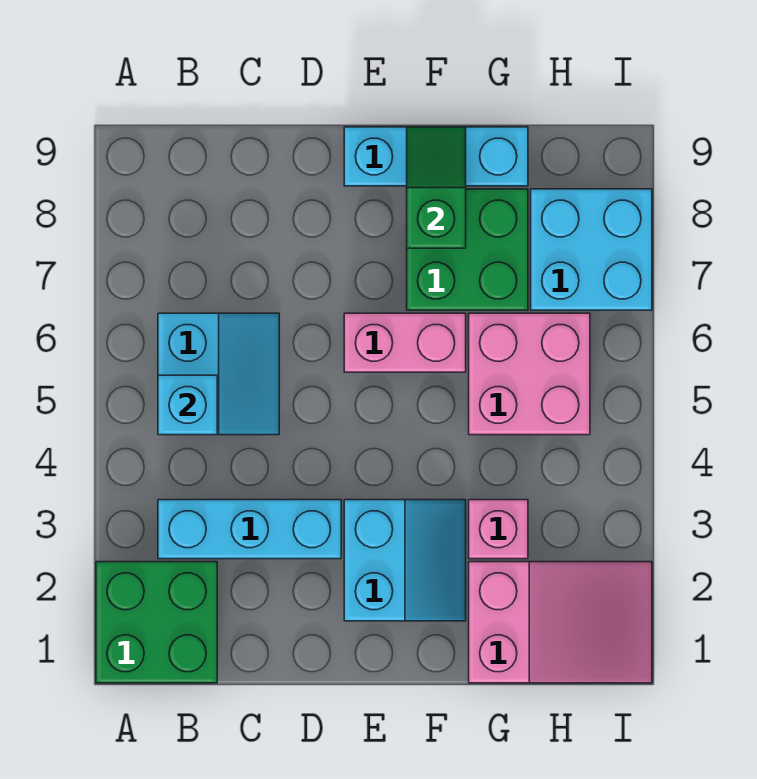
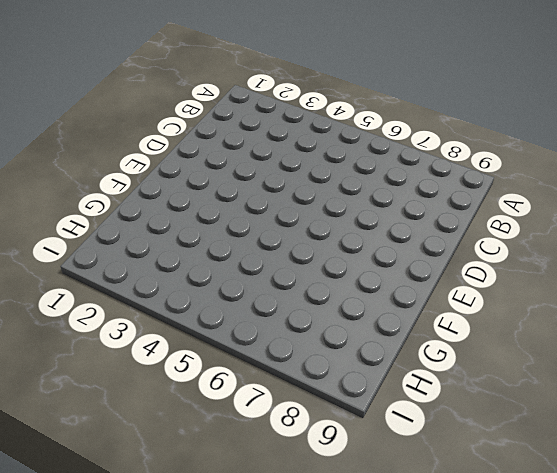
none -> green brick A1:B2 level 1
none -> cyan brick B3:D3 level 1
none -> cyan slope B5:C6 level 1 top B

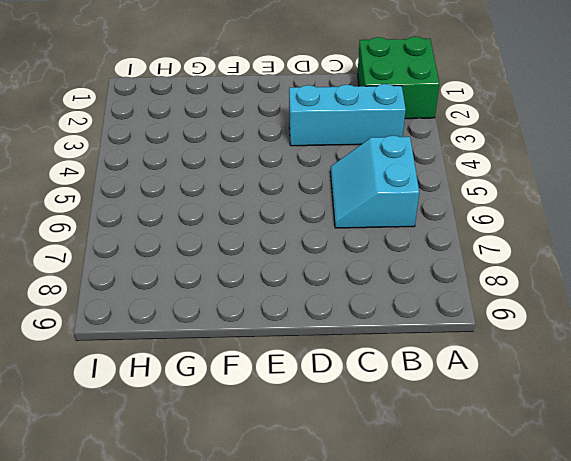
none -> cyan slope E2:F3 level 1 top E
none -> pink brick E6:F6 level 1
none -> cyan brick E9:G9 level 1

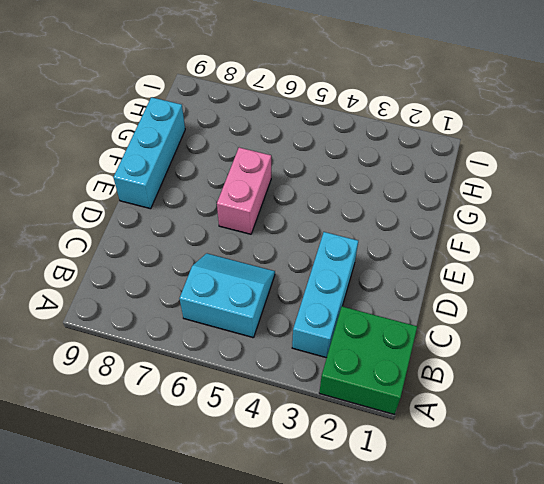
none -> cyan slope E2:F3 level 1 top E
none -> green brick F7:G8 level 1
none -> pink slope G1:I2 level 1 top G

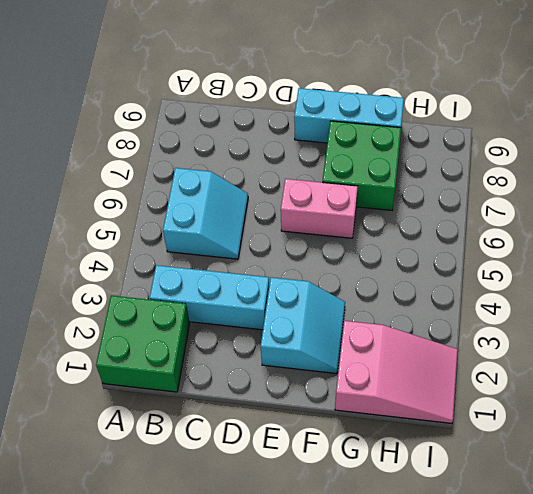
none -> pink brick G3 level 1
none -> pink brick G5:H6 level 1
none -> cyan brick H7:I8 level 1

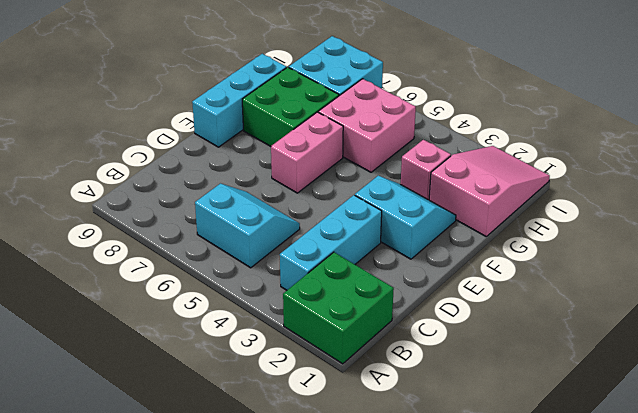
none -> cyan brick B5 level 2
none -> green slope F8:F9 level 2 top 8

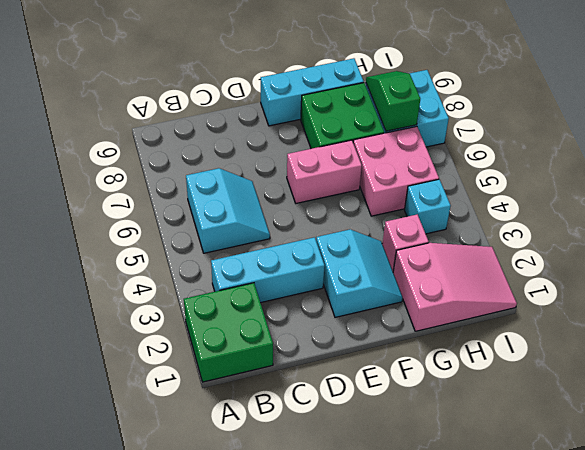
cyan brick H4 level 1 -> cyan brick B5 level 2
green slope H7:H8 level 2 top 7 -> green slope F8:F9 level 2 top 8

